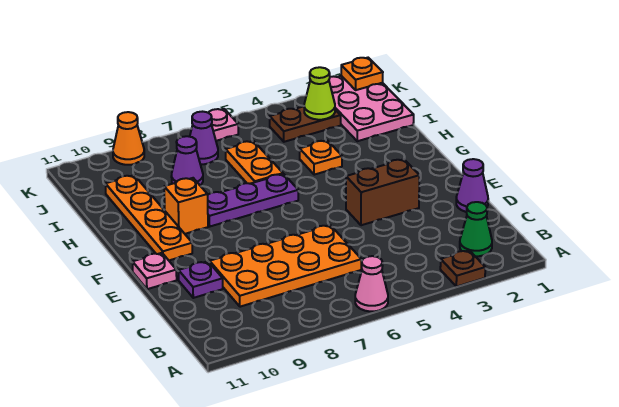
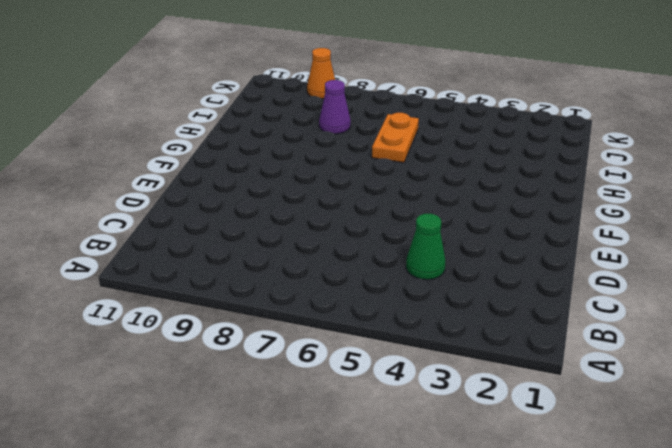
green cone C4 level 1 -> green cone B2 level 1
none -> brown plate A3 level 1
none -> pink cone A6 level 1
none -> orange plate C6:D9 level 1

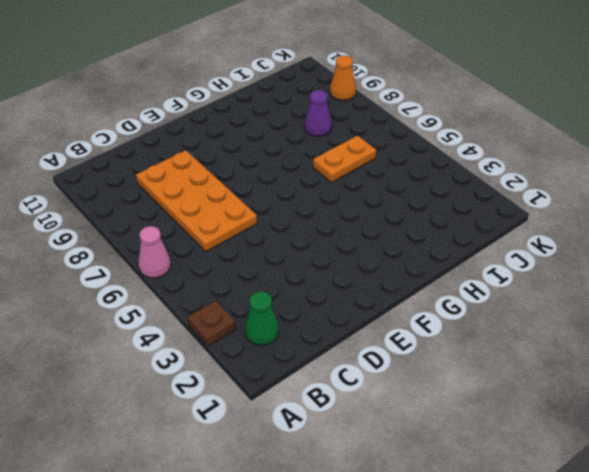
none -> purple cone D1 level 1
none -> purple plate D10 level 1
none -> brown brick E3:E4 level 1

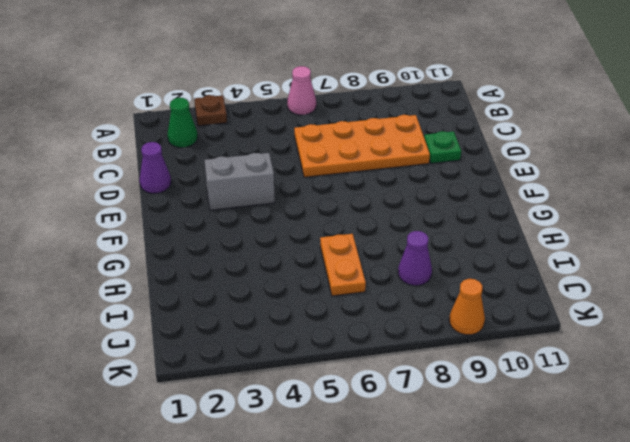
green plate D10 level 1 -> purple plate D10 level 1
grey brick E3:E4 level 1 -> brown brick E3:E4 level 1
none -> pink plate E11 level 1
none -> orange plate F10:I10 level 1
none -> purple plate G6:G8 level 1

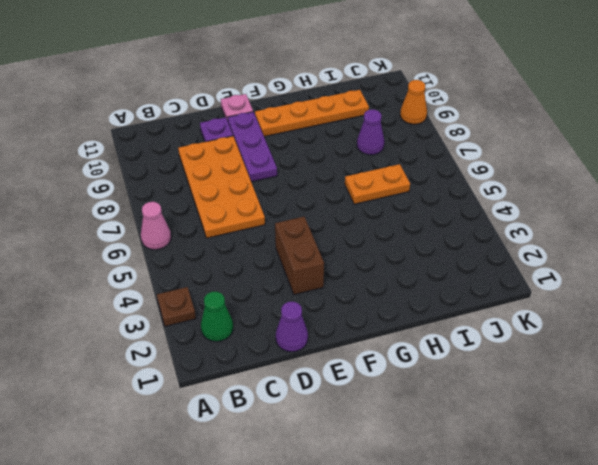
purple plate E8:E10 level 1 -> purple plate G6:G8 level 1
none -> orange brick G9 level 1
none -> orange plate H4 level 1
none -> pink plate I1:K2 level 1

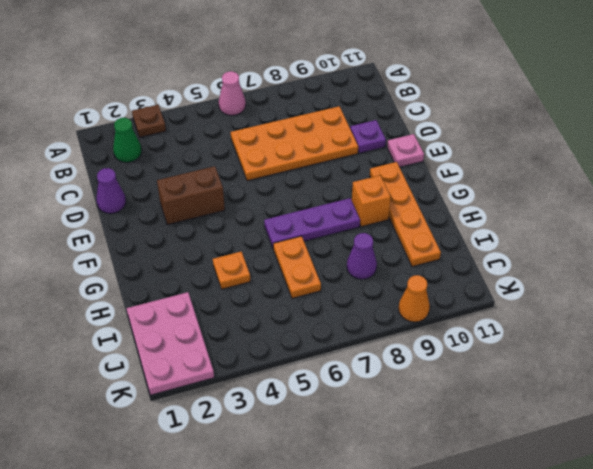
none -> brown plate J3:J4 level 1
none -> purple cone J7 level 1
none -> pink plate K6 level 1

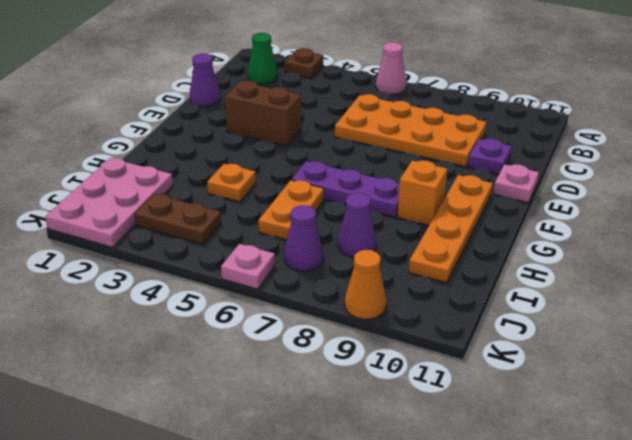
none -> lime cone J3 level 2
none -> orange plate K1 level 2

